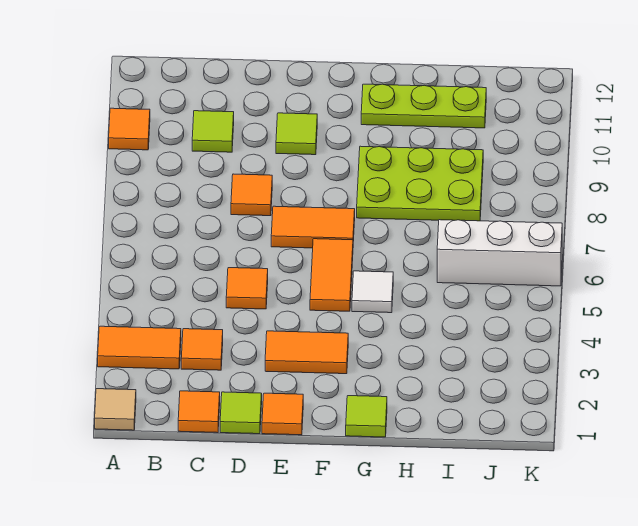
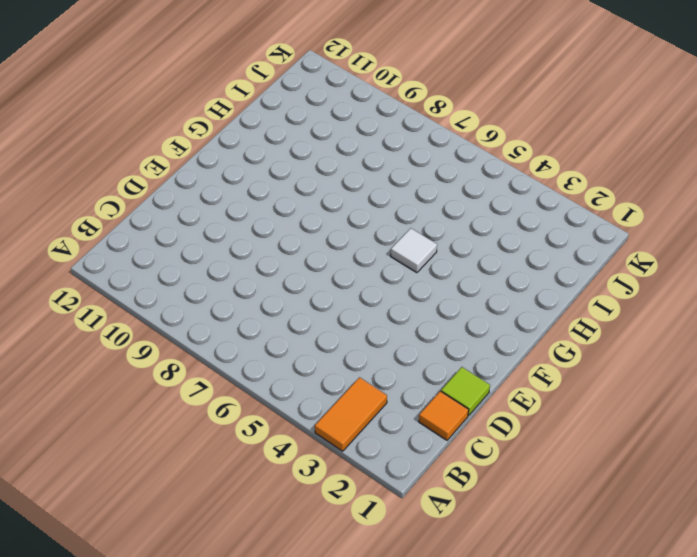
none -> tan tile A1 level 1
none -> orange tile A10 level 1
none -> orange tile C3 level 1

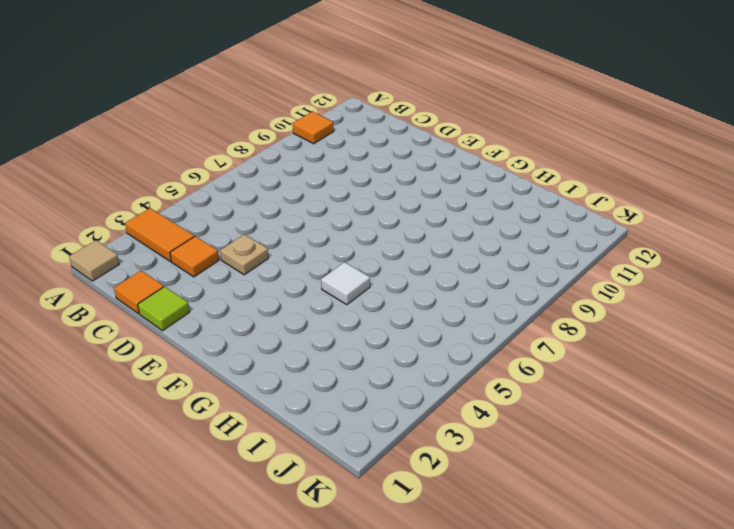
tan plate D4 level 1 -> none
none -> lime tile C10 level 1
none -> orange tile D5 level 1
none -> orange tile D8 level 1

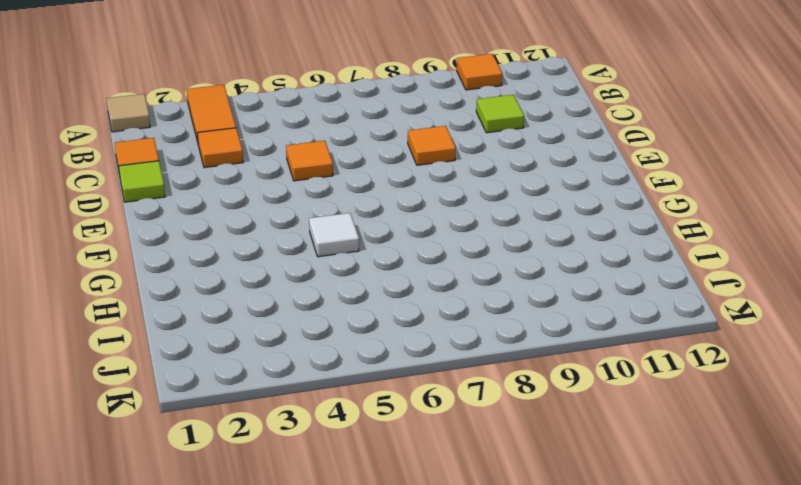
none -> orange tile E1 level 1
none -> orange tile E3:F3 level 1
none -> orange tile E7:F7 level 1

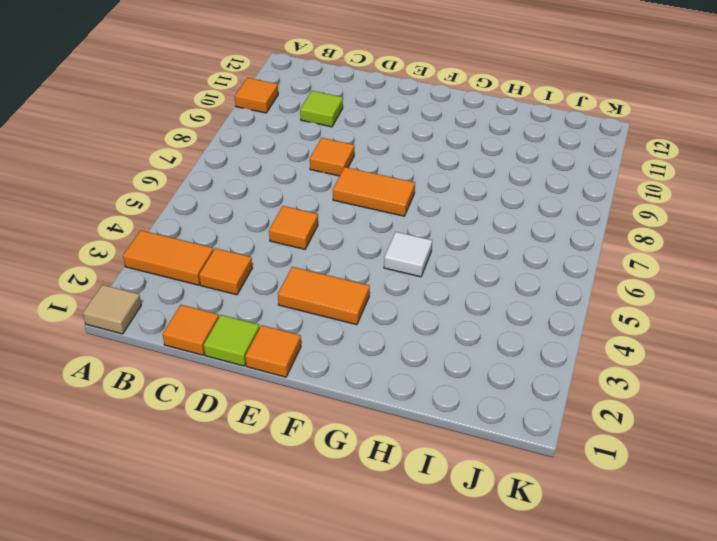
none -> lime tile E10 level 1
none -> orange tile F5:F6 level 1
none -> lime tile G1 level 1

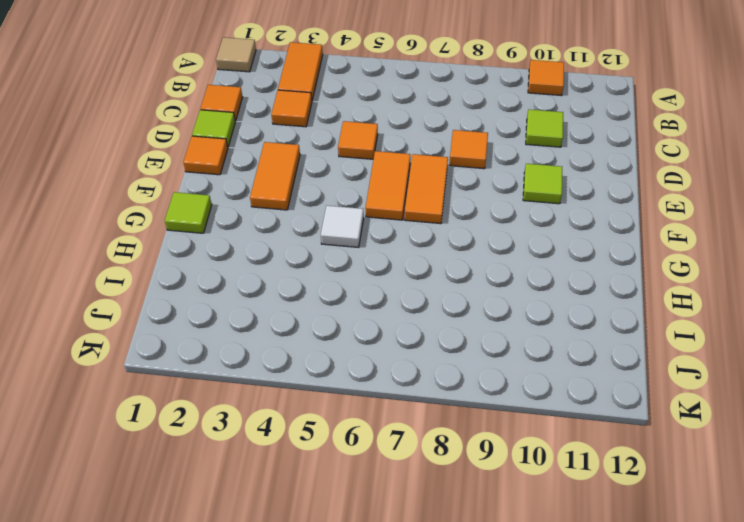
orange tile E6:F6 level 1 -> orange tile F5:F6 level 1
none -> lime plate G8:I9 level 1
none -> lime plate G11:I11 level 1
none -> white brick I6:K6 level 1

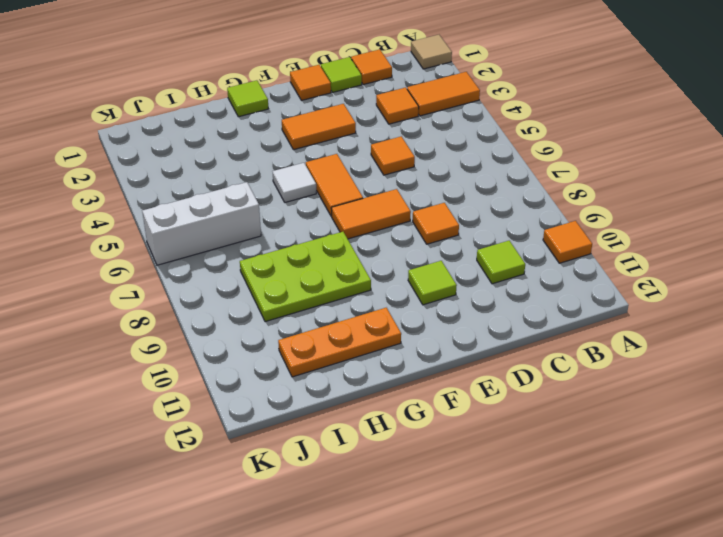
orange plate G11:I11 level 1 -> lime plate G11:I11 level 1

